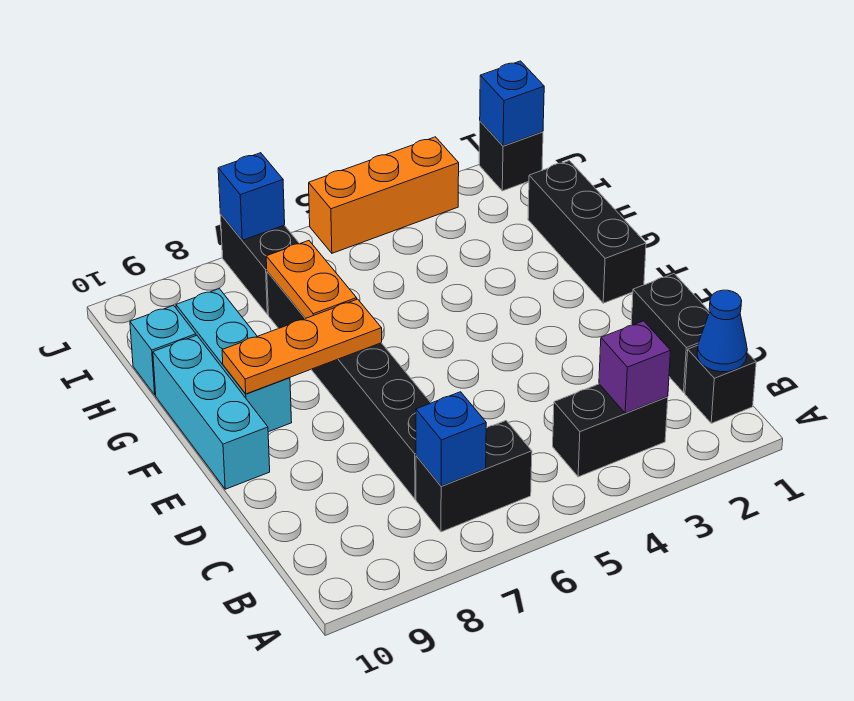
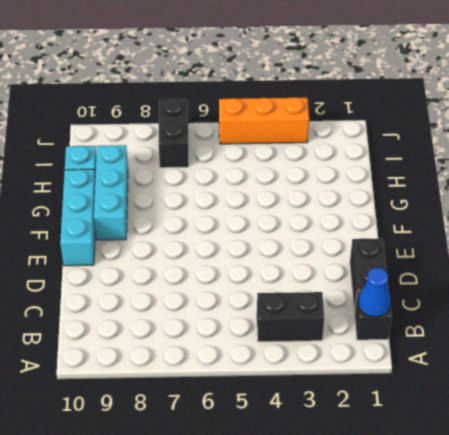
none -> black brick B6:B7 level 1
none -> black brick C7:H7 level 1
none -> black brick F1:H1 level 1

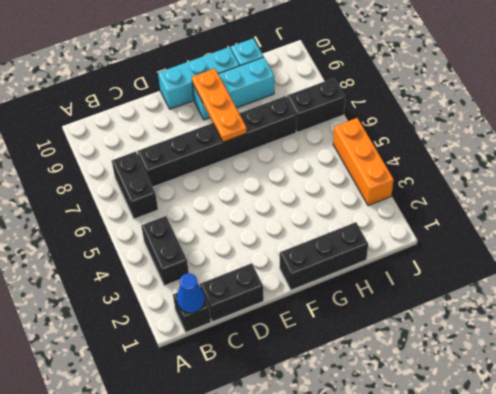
none -> black brick J1 level 1
none -> purple brick B3 level 2
none -> blue brick B7 level 2

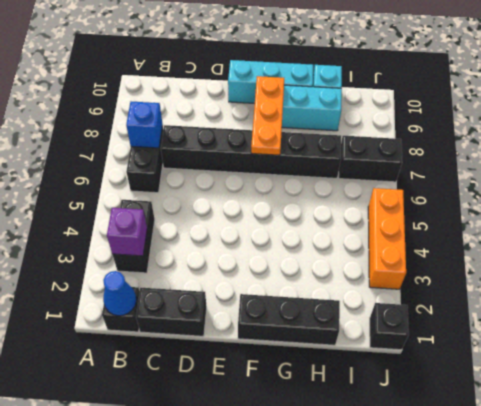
none -> orange plate G7:H7 level 2
none -> blue brick J1 level 2
none -> blue brick J7 level 2

